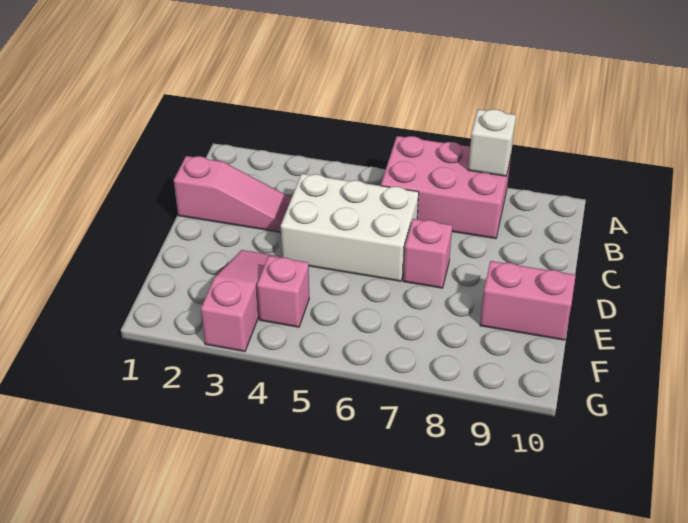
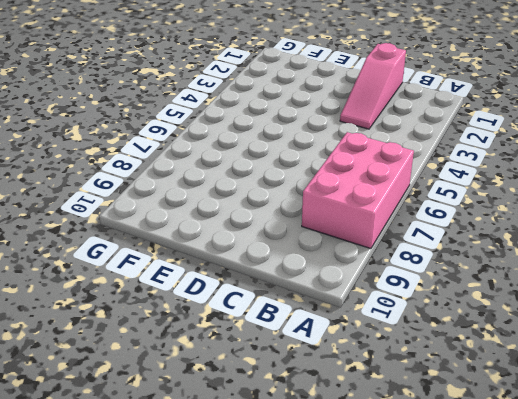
none -> white brick C4:D6 level 1
none -> pink brick D7 level 1

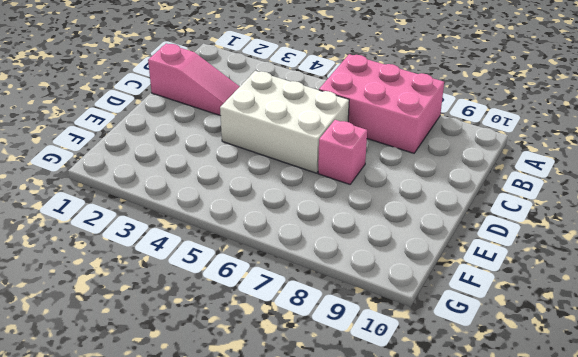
none -> pink slope E3:G3 level 1 top G
none -> pink brick E9:E10 level 1

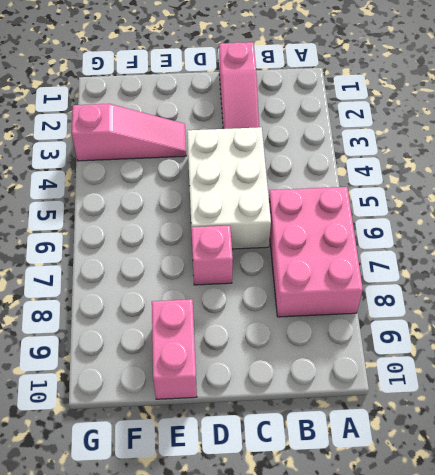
none -> pink brick F4 level 1
none -> white brick A8 level 2

